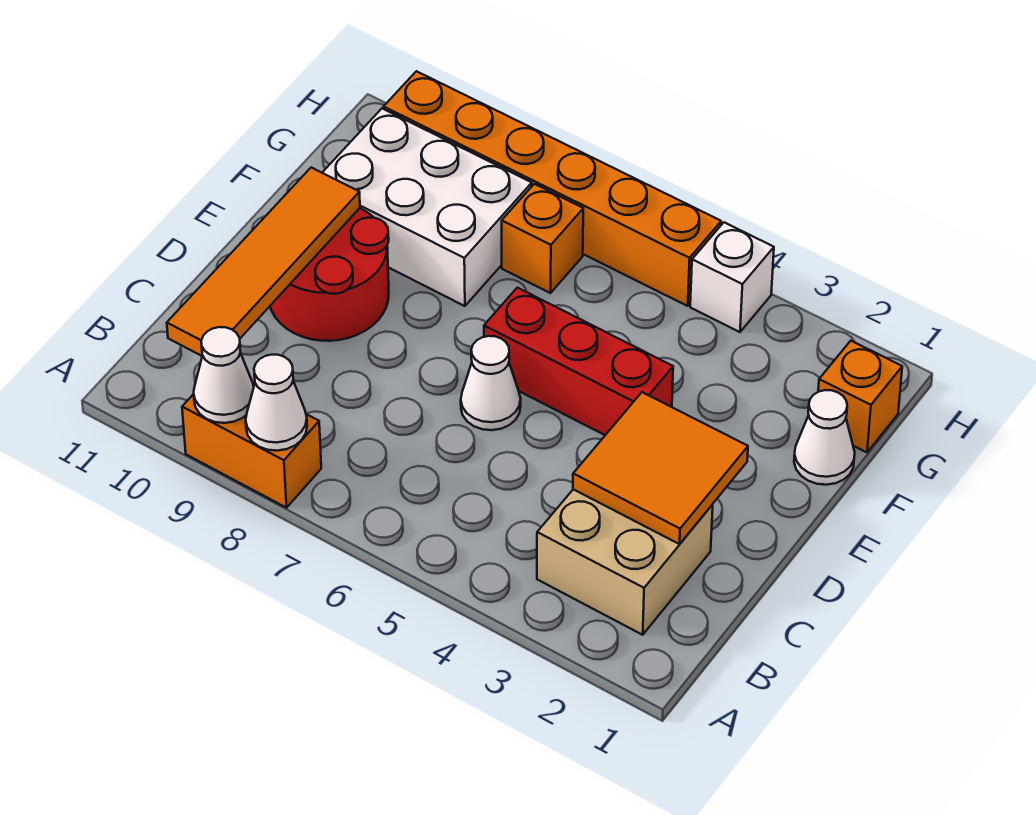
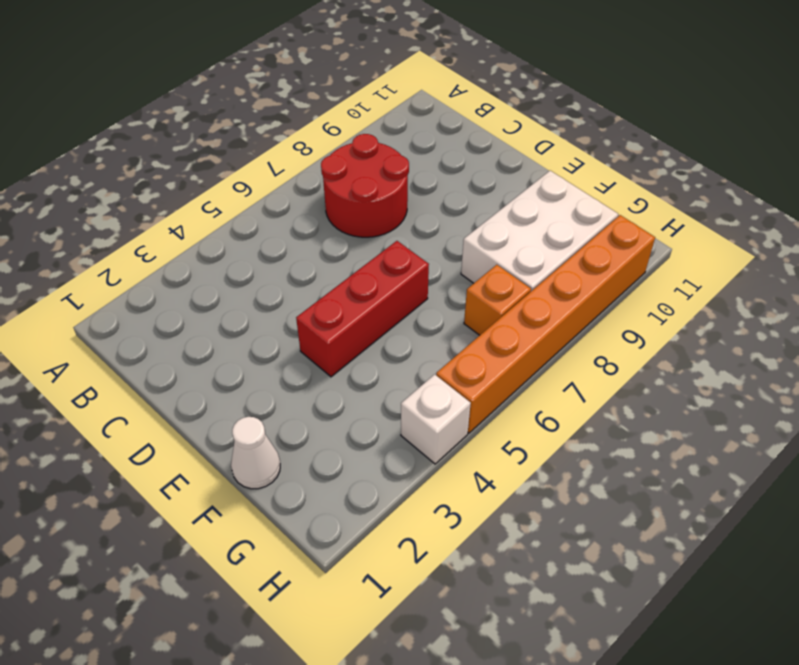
red round brick B7:C8 level 1 -> red round brick D9:E10 level 1
none -> orange brick A8:A9 level 1
none -> tan brick B2:C3 level 1
none -> white cone D6 level 1

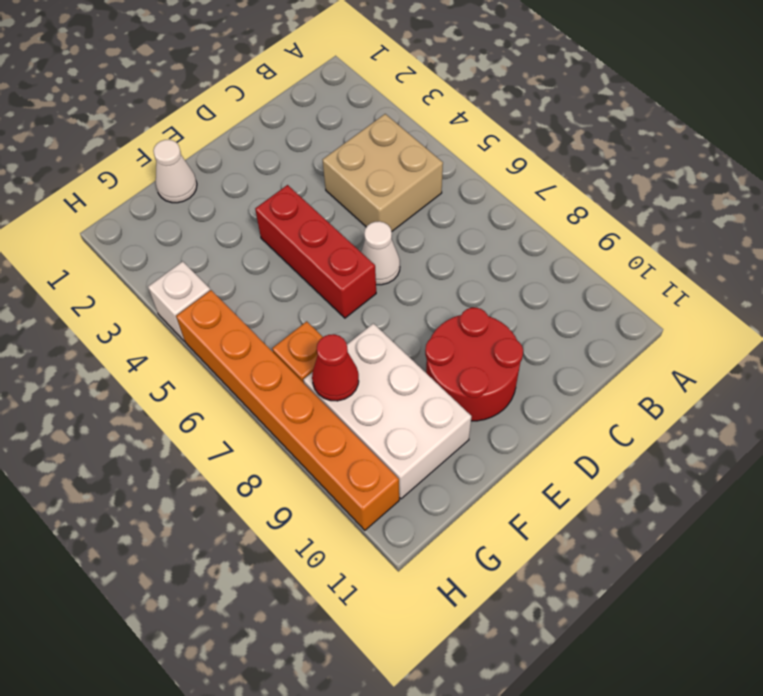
tan brick B4:C5 level 1 -> tan brick B2:C3 level 1
red cone G8 level 2 -> none
none -> orange brick A8:A9 level 1
none -> orange brick G1 level 1
none -> white cone A8 level 2

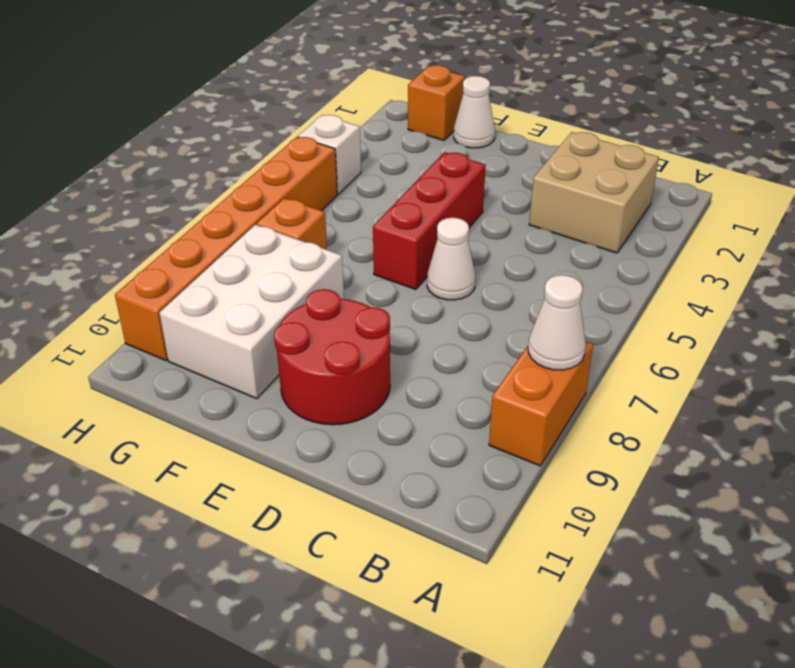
none -> white cone A9 level 2
none -> orange tile B10:E10 level 2
none -> orange tile C2:D3 level 2

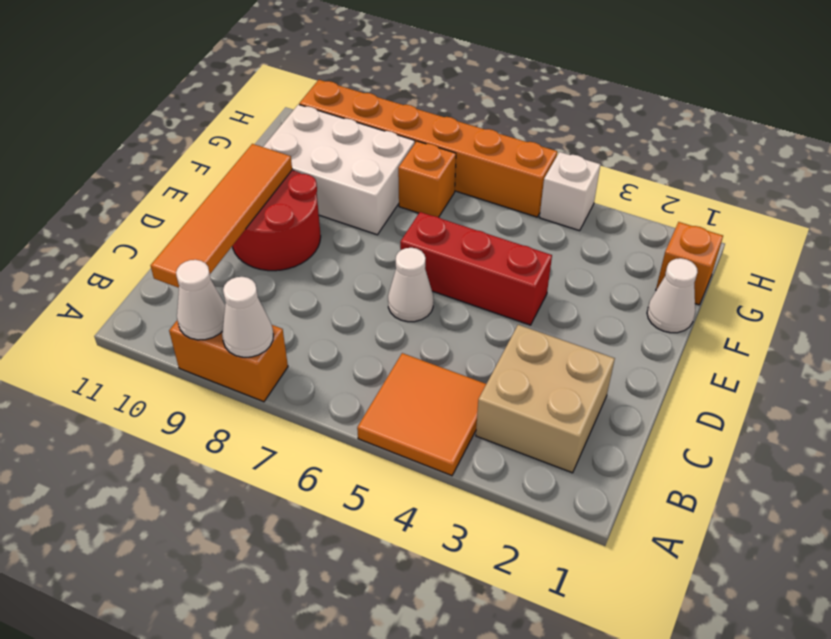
orange tile A4:B5 level 1 -> orange tile C2:D3 level 2

